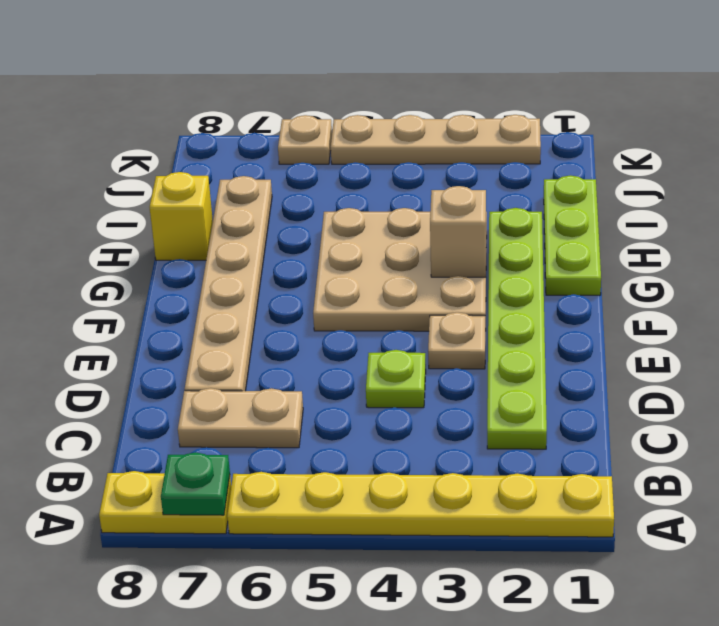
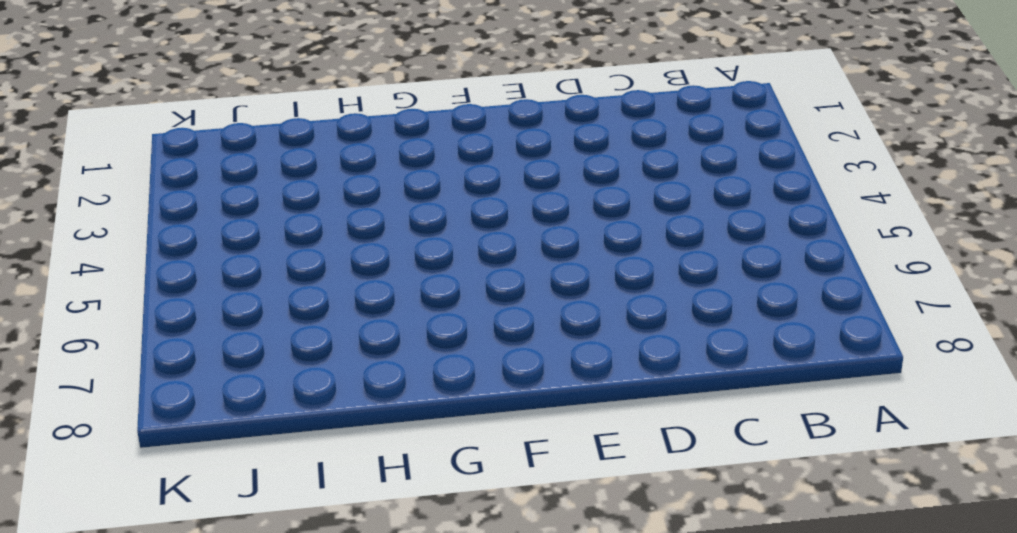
none -> yellow plate A1:A6 level 1
none -> yellow plate A7:A8 level 1
none -> lime plate C2:H2 level 1

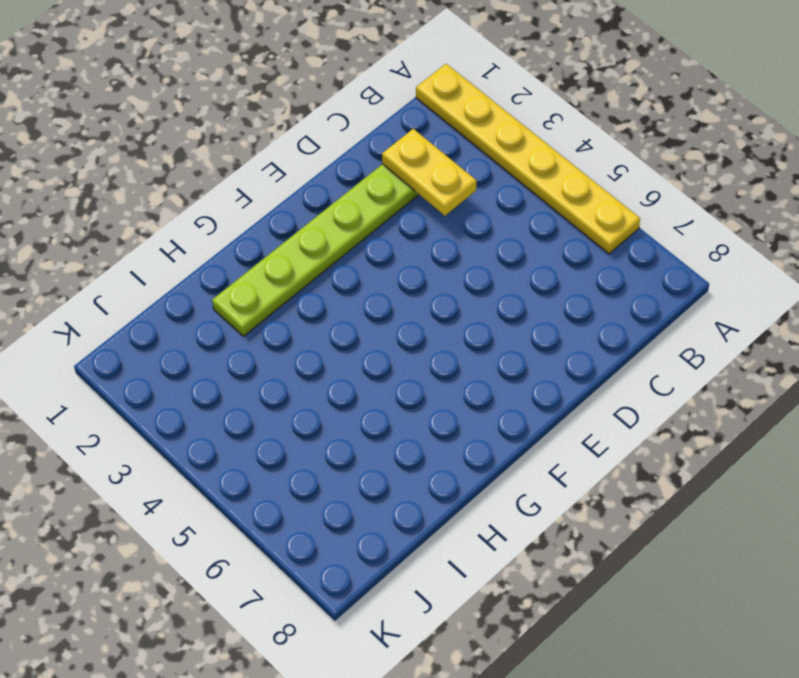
yellow plate C2:C3 level 2 -> yellow plate A7:A8 level 1
none -> tan plate C6:C7 level 1
none -> lime plate D4 level 1
none -> tan plate D7:I7 level 1

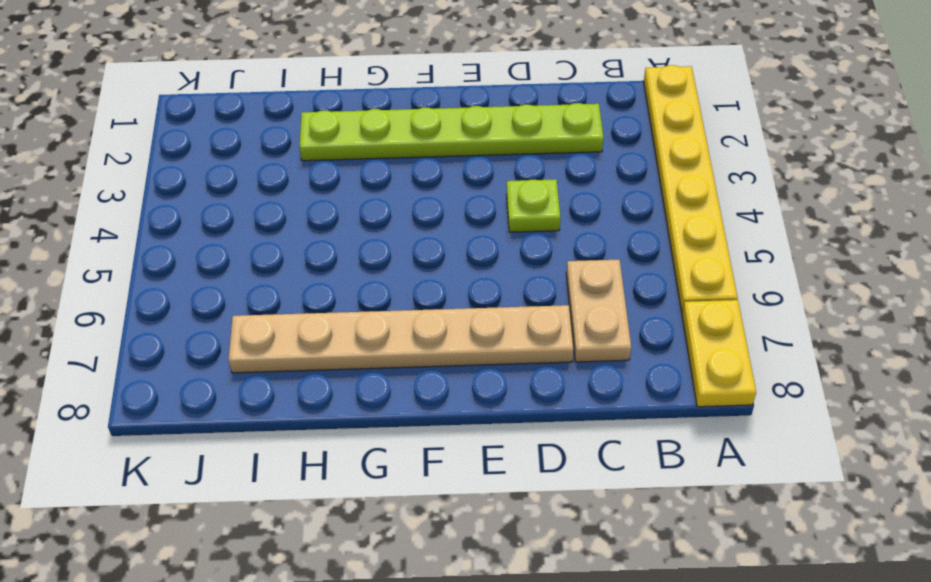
none -> tan plate E3 level 1
none -> tan plate F3:H5 level 1
none -> lime plate G1:I1 level 1

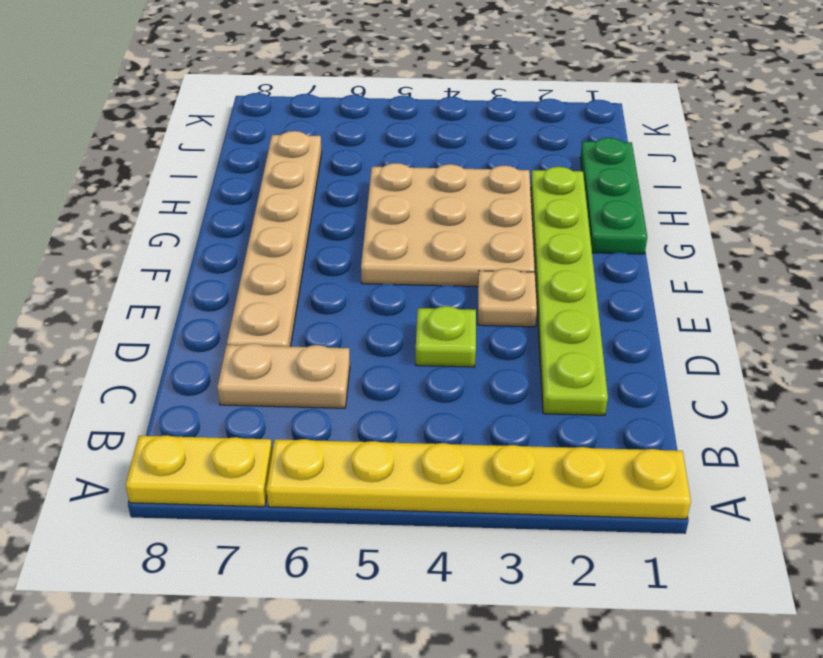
green plate G1:I1 level 1 -> lime plate G1:I1 level 1
none -> yellow brick H8 level 1
none -> tan plate K2:K5 level 1
none -> tan plate K6 level 1

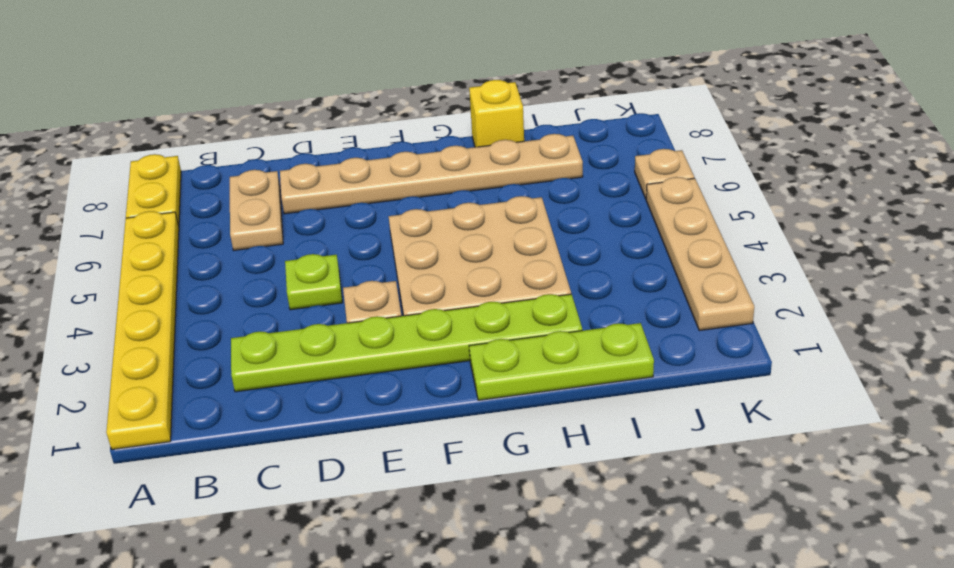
none -> green plate A7 level 2
none -> tan brick G3 level 2

